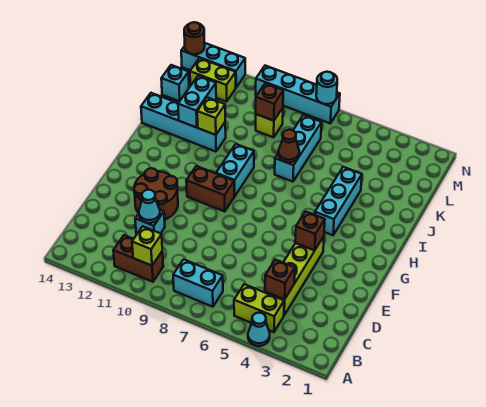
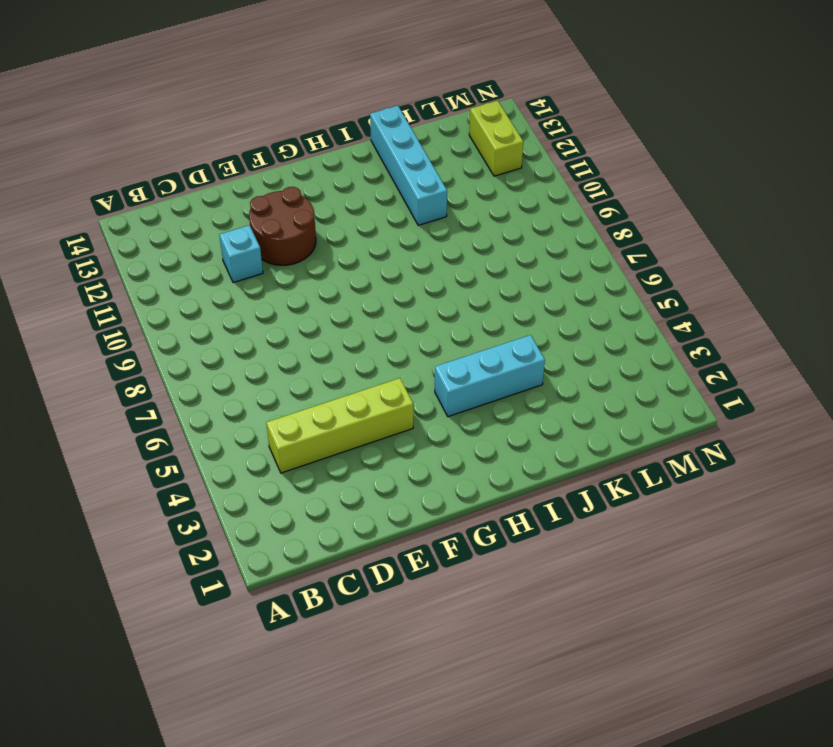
none -> cyan cone A4 level 1
none -> lime brick B4:B5 level 1
none -> cyan brick B7:B8 level 1

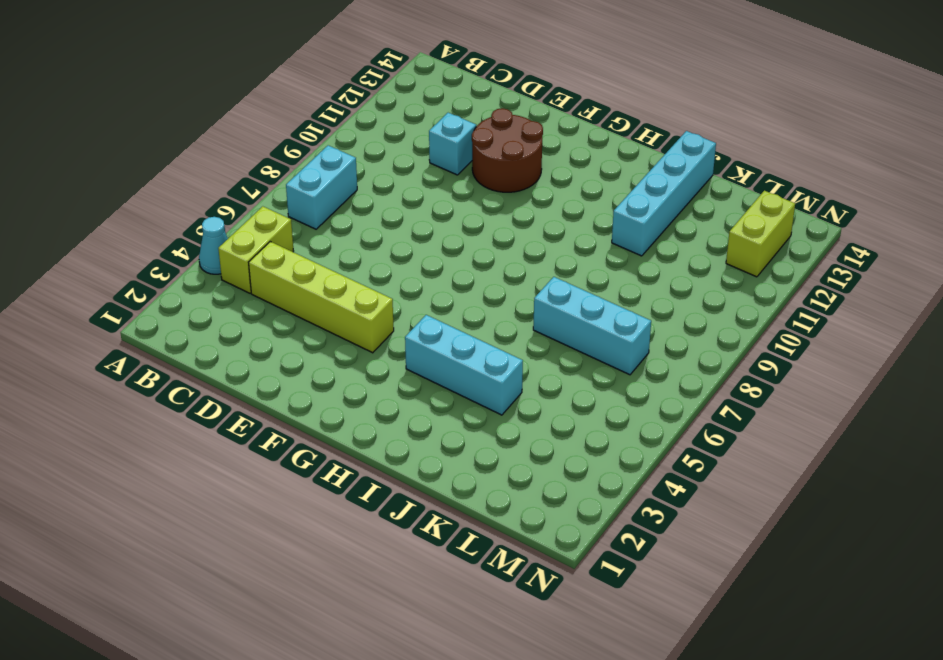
none -> brown brick B10:B11 level 1
none -> brown brick G9:G10 level 1
none -> cyan brick H9:I9 level 1

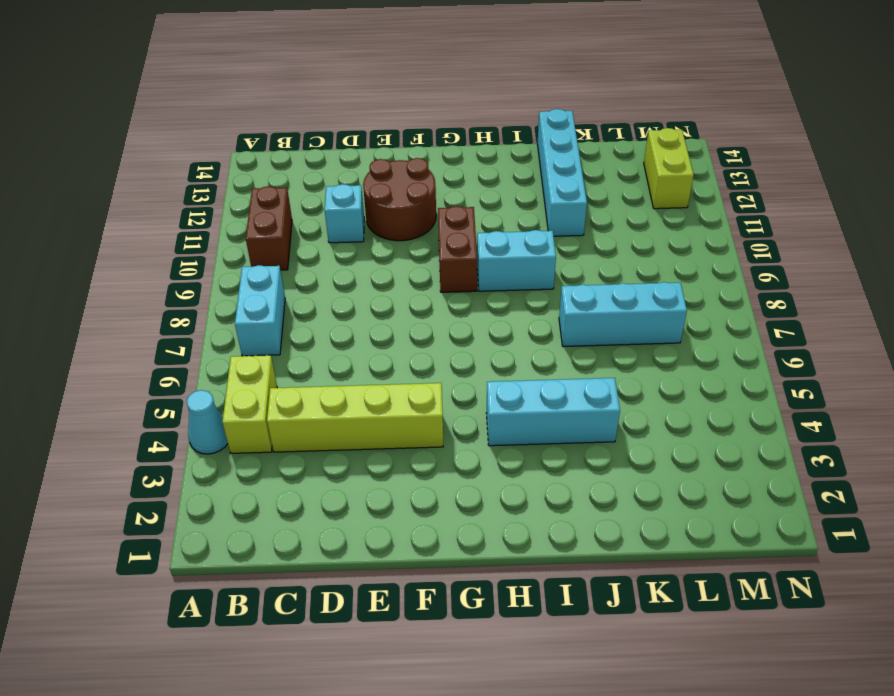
none -> lime brick L9 level 1
none -> cyan brick L14 level 1
none -> cyan brick N7:N10 level 1

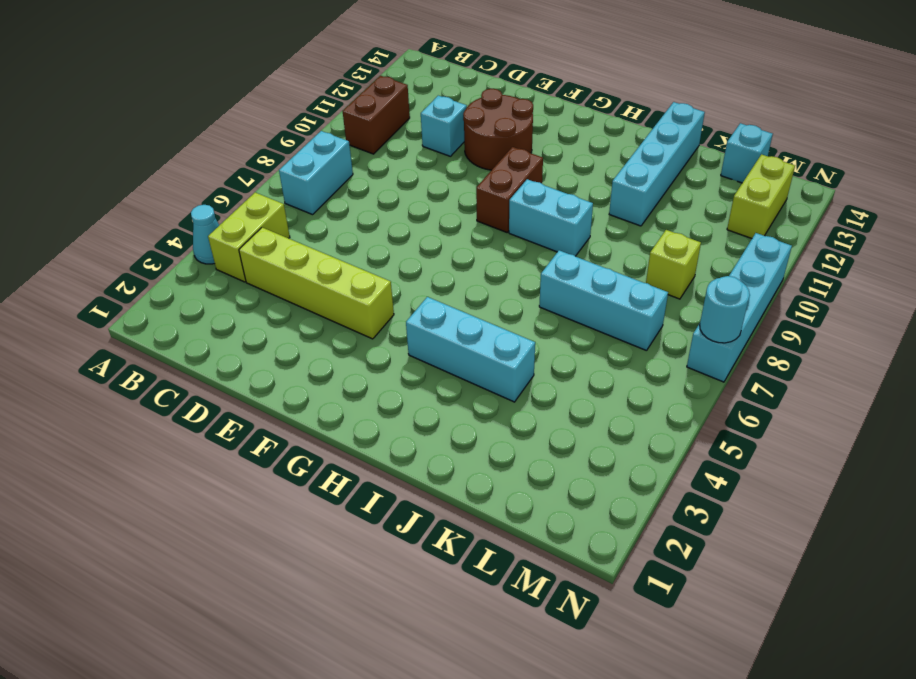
none -> cyan brick N12:N14 level 1
none -> lime brick B10 level 2
none -> brown brick C4 level 2

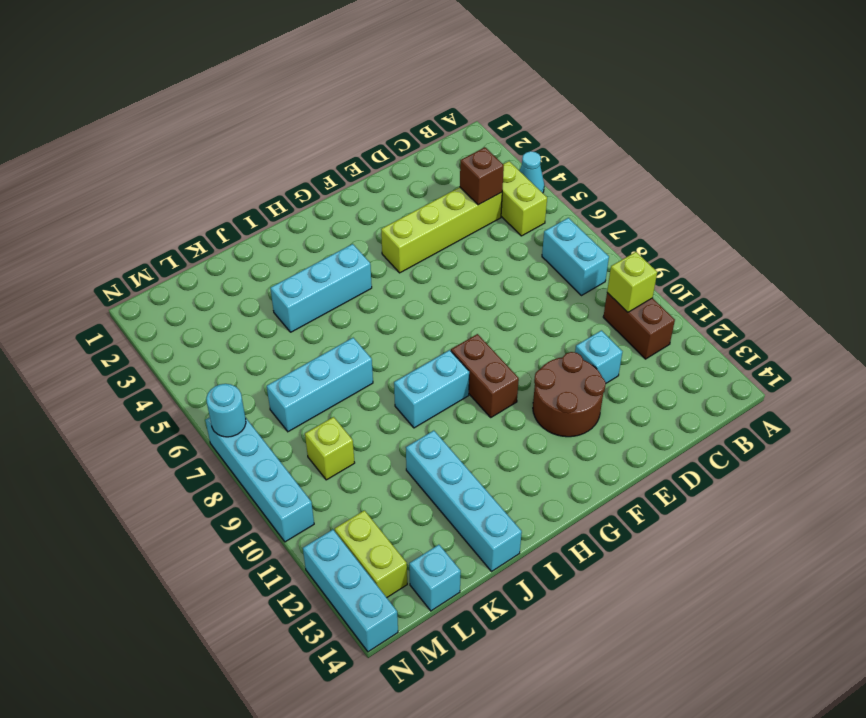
none -> cyan cone D11 level 2
none -> brown brick F4 level 2
none -> brown cone J7 level 2

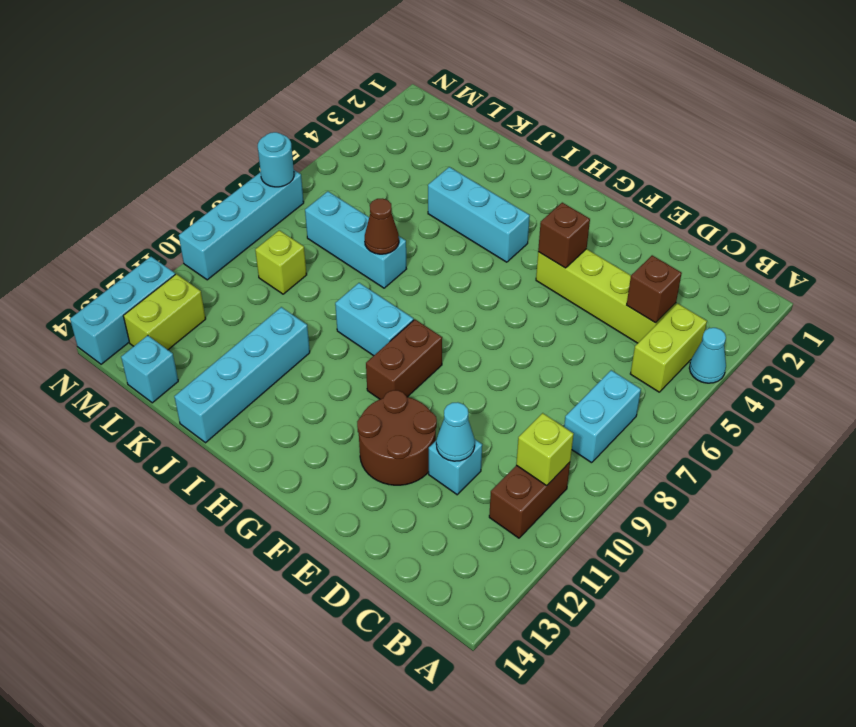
none -> lime brick J11 level 2
none -> cyan brick J12:K12 level 2
none -> brown brick L9 level 2

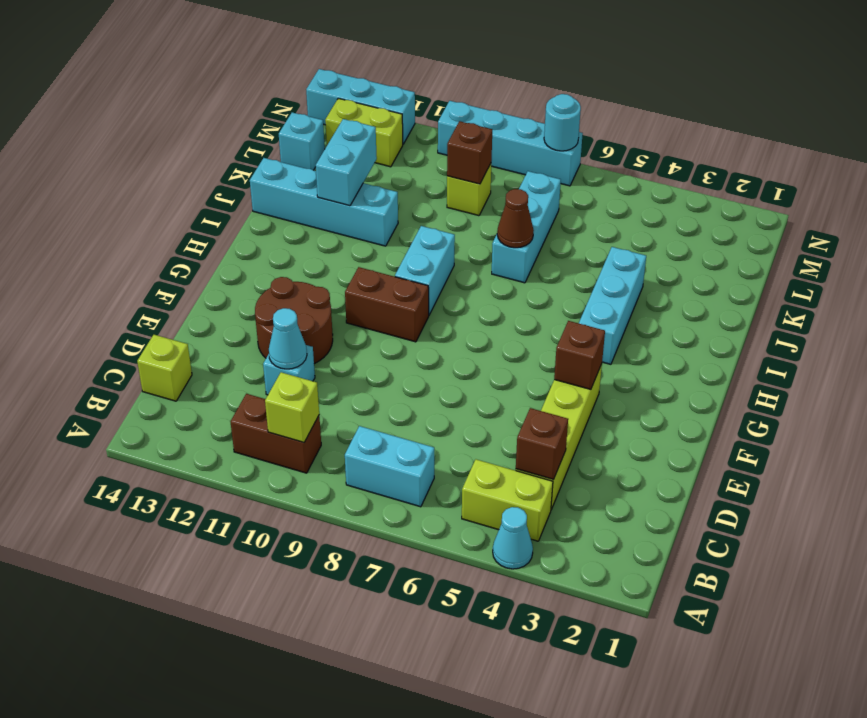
lime brick C14 level 1 -> lime brick J11 level 2
none -> brown round brick N14 level 2

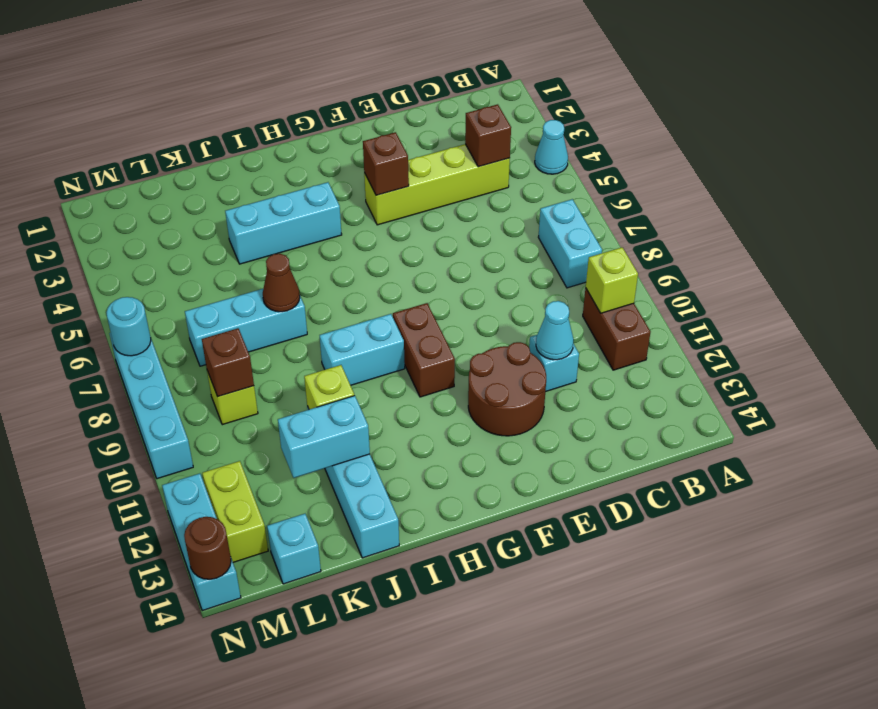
none -> lime brick B4:B5 level 1

